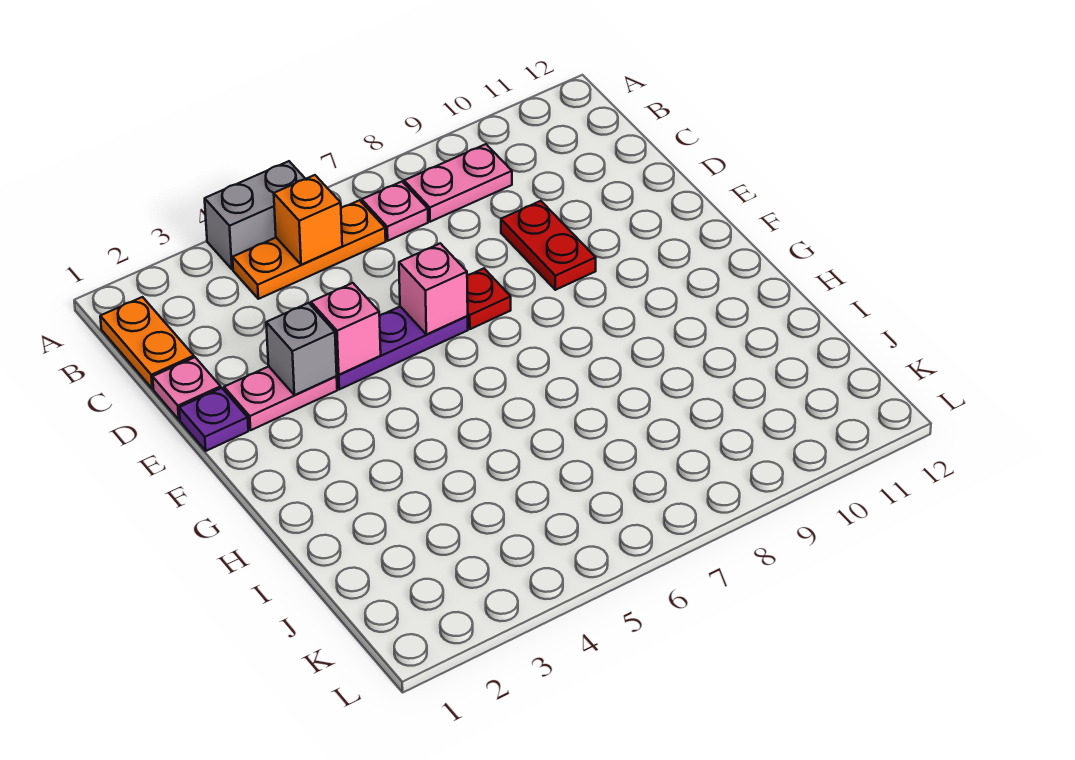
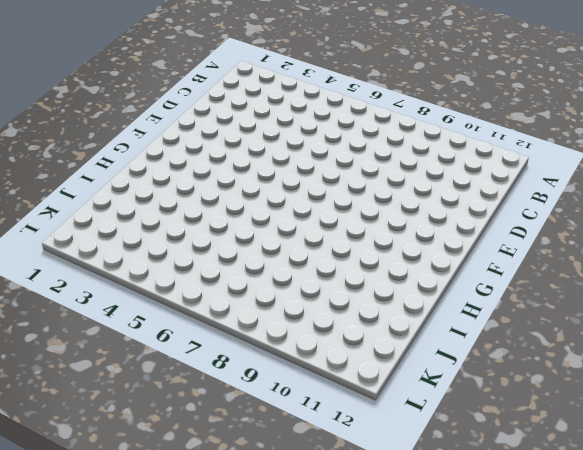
none -> grey brick A4:A5 level 1
none -> orange plate B1:C1 level 1
none -> orange plate B4:B6 level 1

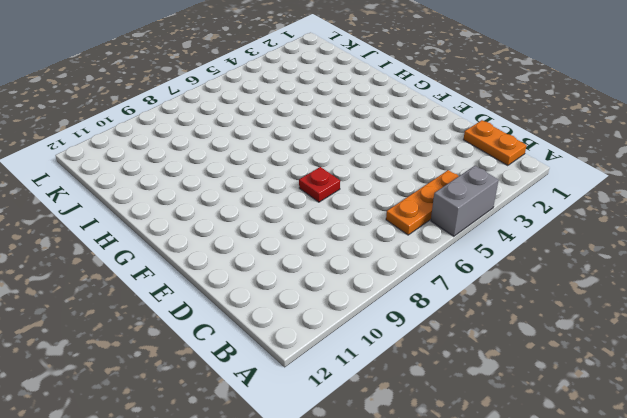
none -> pink plate B7 level 1
none -> pink plate B8:B9 level 1
none -> pink plate D1 level 1

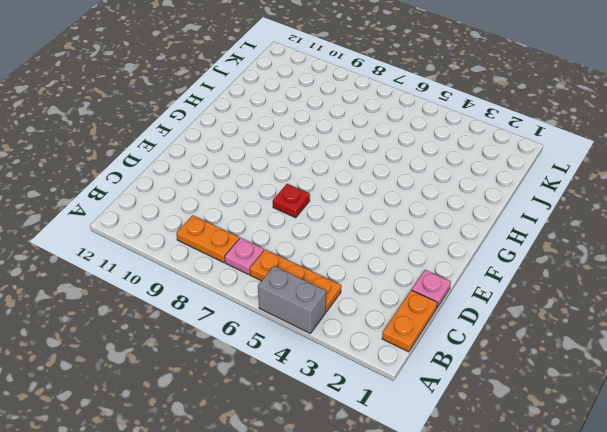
orange plate B8:B9 level 1 -> pink plate B8:B9 level 1
none -> red plate D9:E9 level 1
none -> purple plate E1 level 1
none -> pink plate E2:E3 level 1

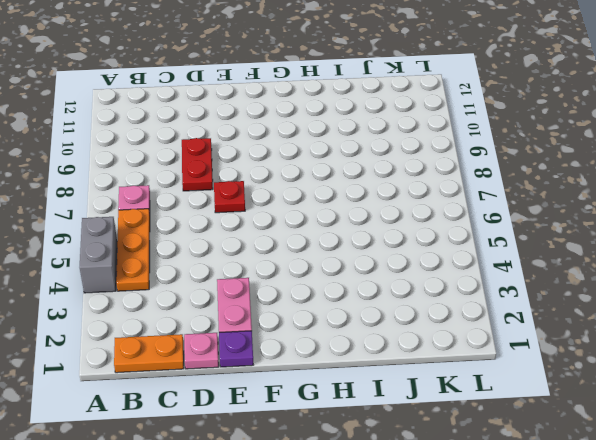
red plate D8:D9 level 1 -> red plate D9:E9 level 1
none -> pink plate B8:B9 level 1
none -> purple plate E4:E6 level 1
none -> orange brick B5 level 2

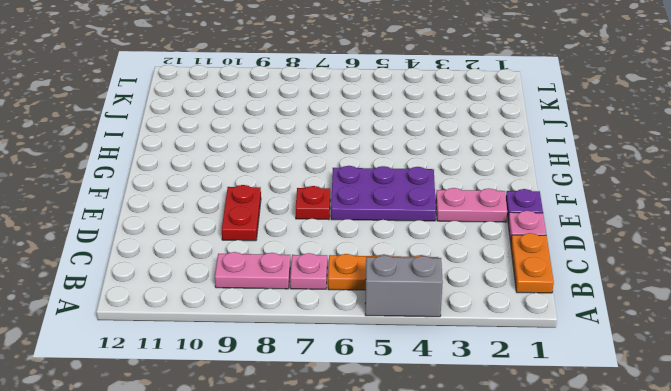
purple plate E4:F6 level 1 -> purple plate E4:E6 level 1
none -> orange brick B5 level 2
none -> grey brick E3 level 2
none -> pink brick E4 level 2

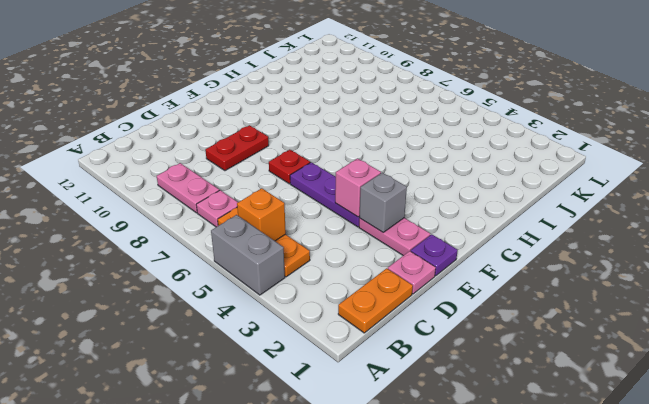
none -> pink brick E6 level 2

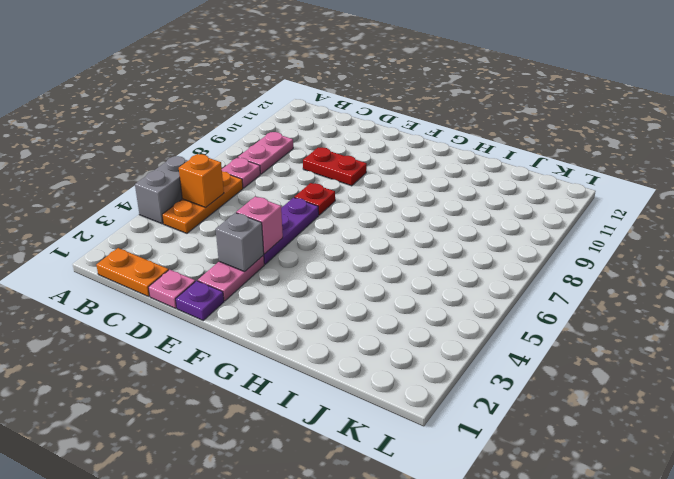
none -> pink brick E6 level 2

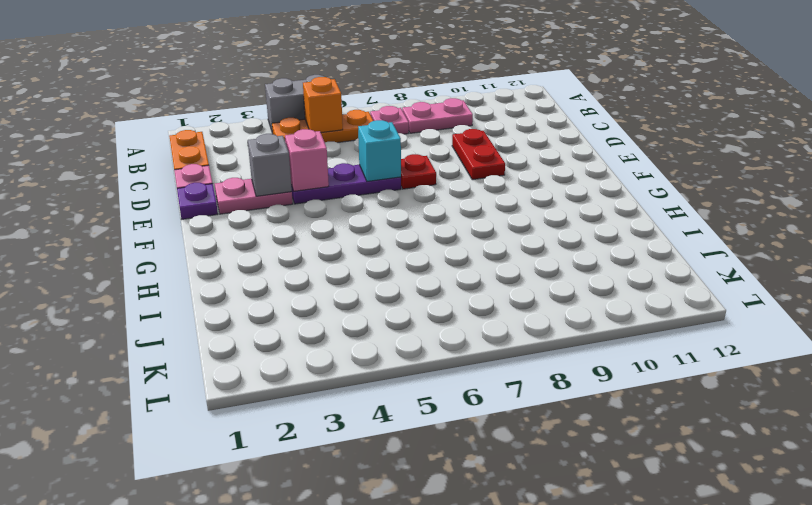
cyan brick E6 level 2 -> pink brick E6 level 2

